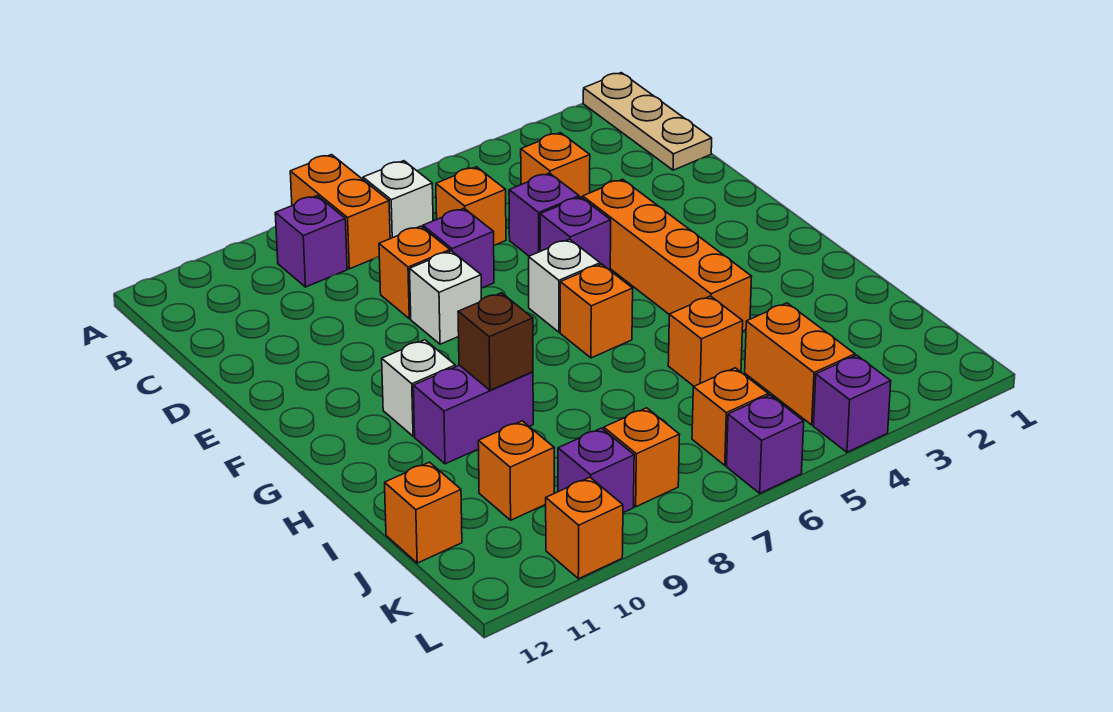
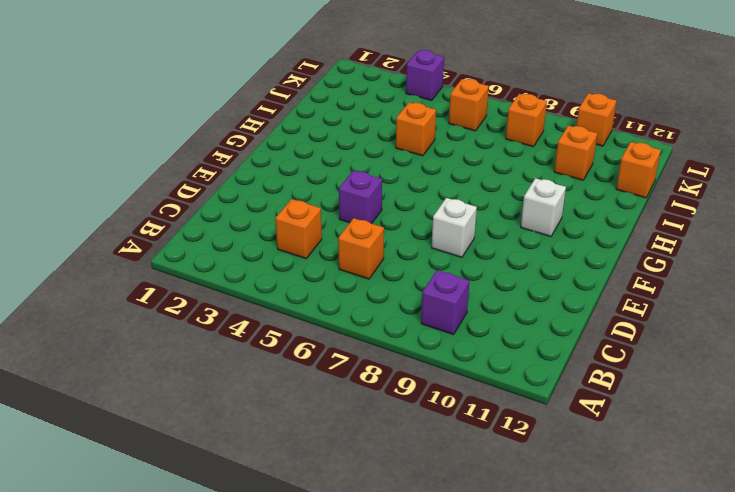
none -> tan plate A1:C1 level 1
none -> orange brick A8:B8 level 1
none -> white brick B7 level 1

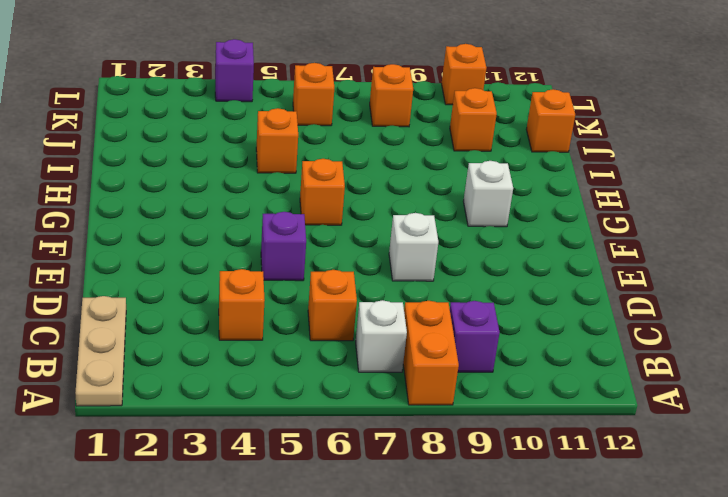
none -> purple brick D5 level 1
none -> purple brick D7 level 1
none -> orange brick D8 level 1

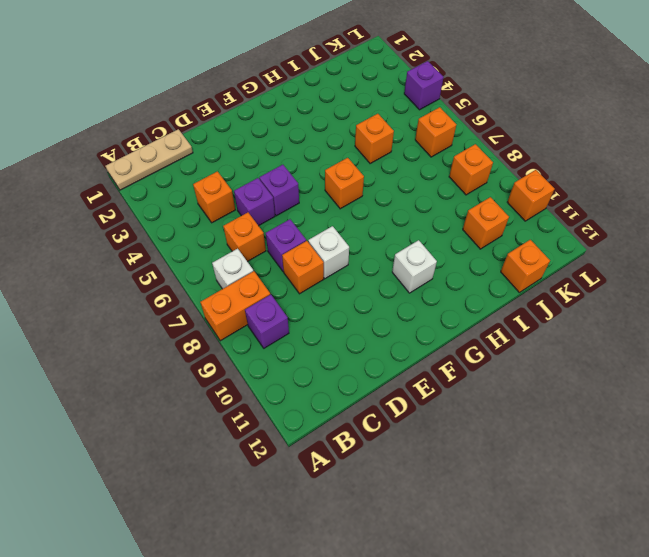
none -> orange brick E4:H4 level 1
none -> white brick F6 level 1
none -> purple brick H9:H10 level 1

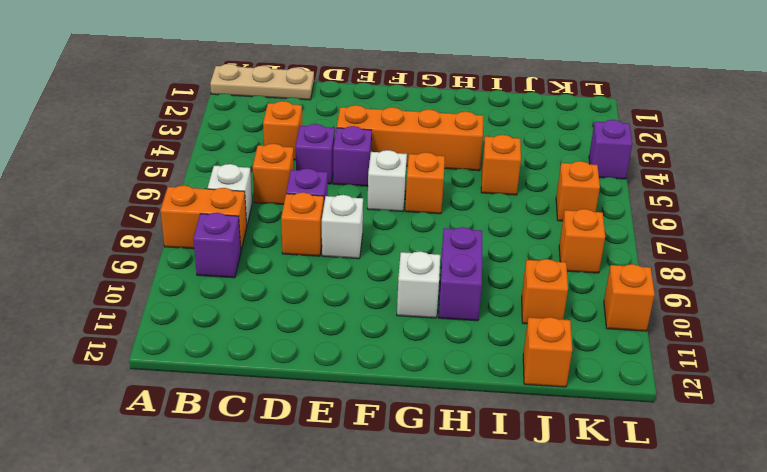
none -> orange brick J4:K4 level 1
none -> purple brick K9 level 1
none -> purple brick L6 level 1

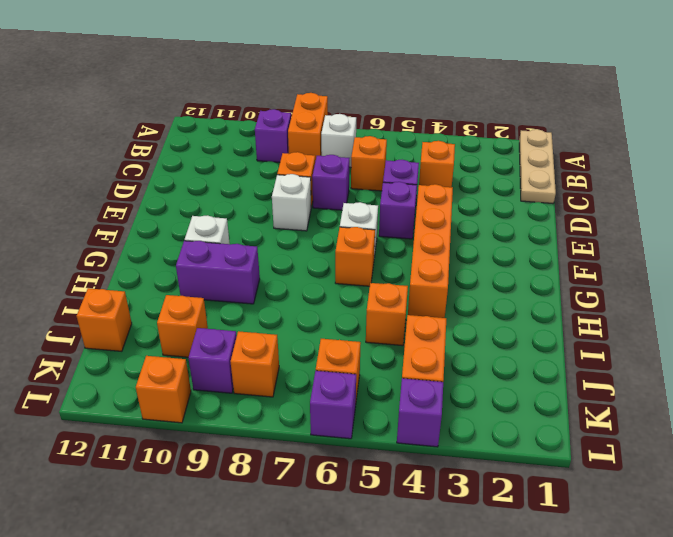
none -> brown brick H9 level 2

